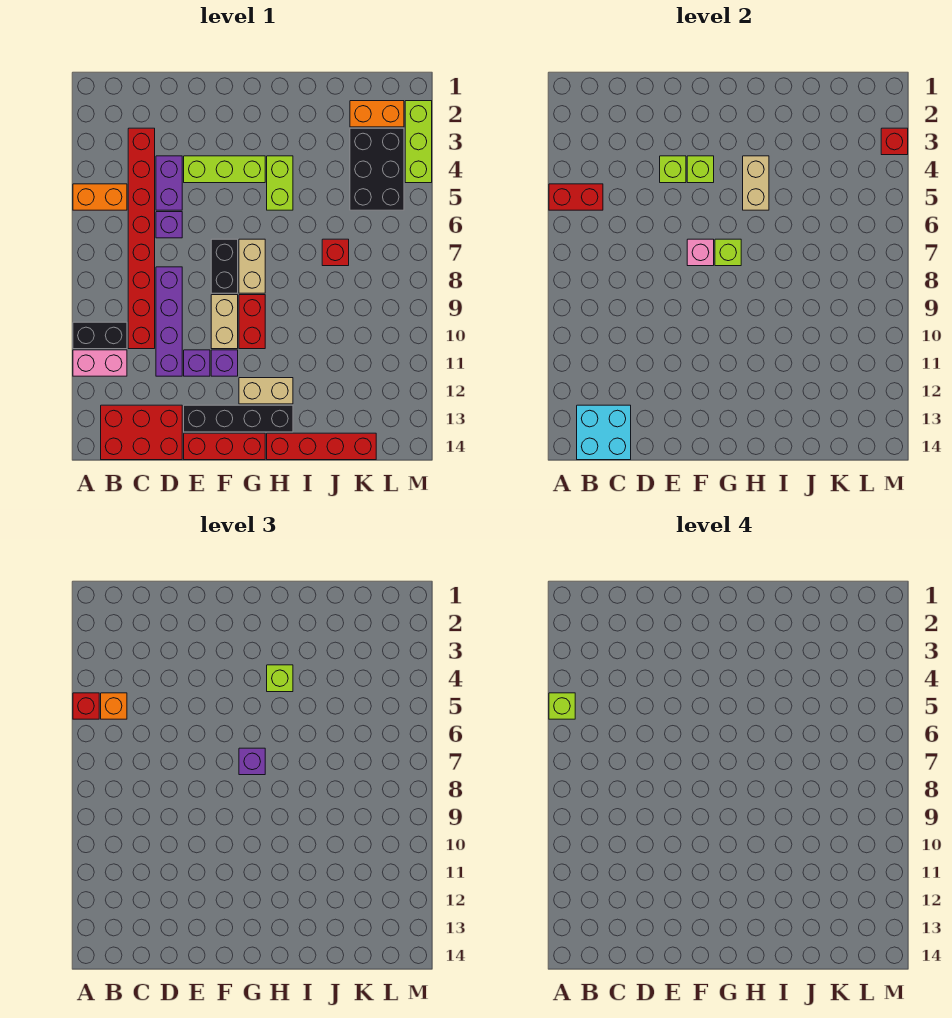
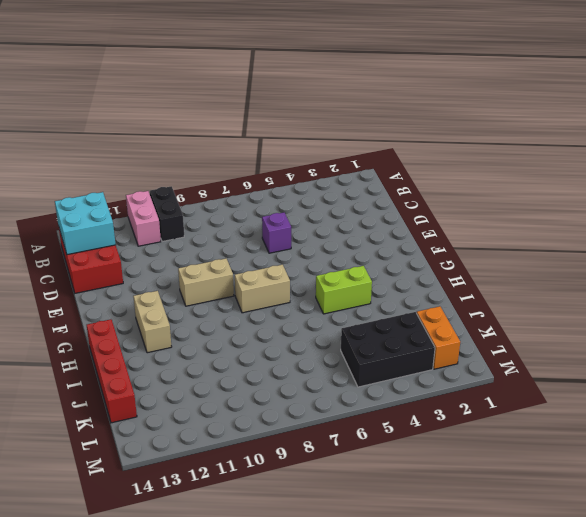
none -> orange brick A5:B5 level 1
none -> red brick C3:C10 level 1
none -> purple brick D4:D5 level 1
none -> purple brick D8:D11 level 1

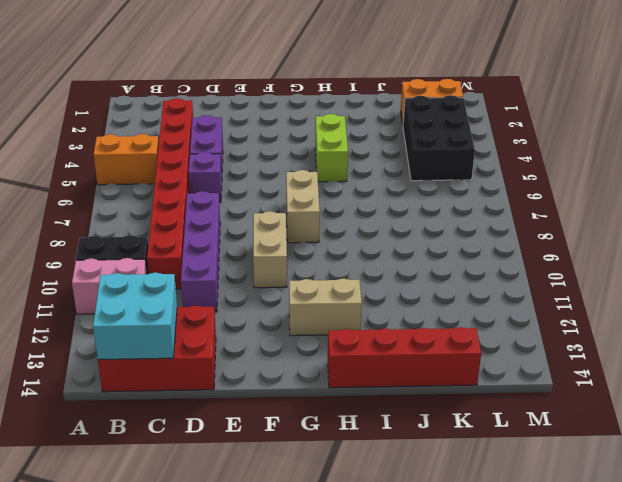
none -> lime brick E4:G4 level 1
none -> purple brick E11 level 1
none -> black brick E13:H13 level 1
none -> red brick E14:G14 level 1

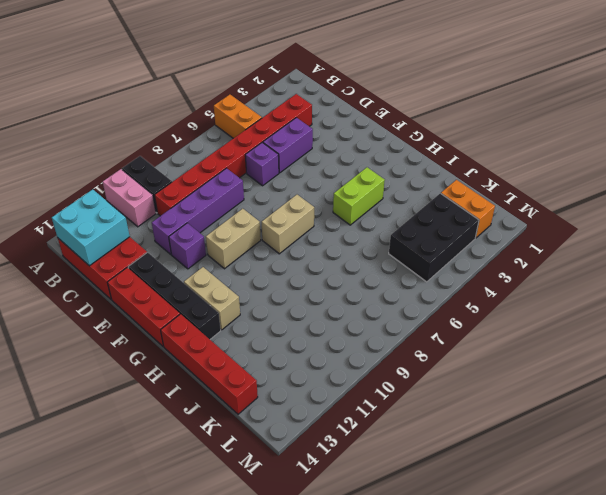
none -> lime brick E4:G4 level 1
none -> black brick F7:F8 level 1
none -> purple brick F11 level 1
none -> red brick G9:G10 level 1

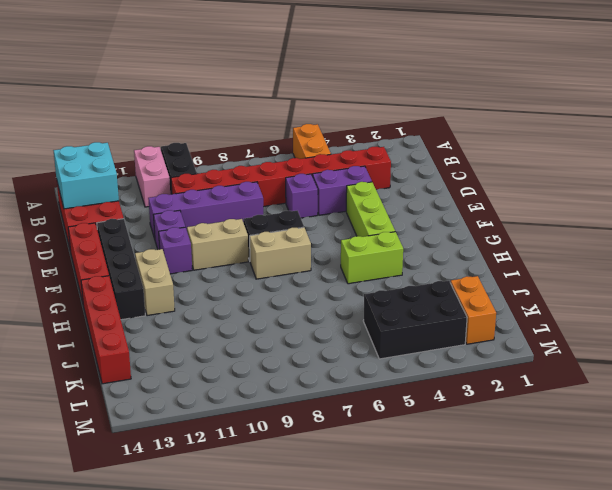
none -> red brick G9:G10 level 1
none -> red brick J7 level 1
none -> lime brick M2:M4 level 1
none -> red brick A5:B5 level 2

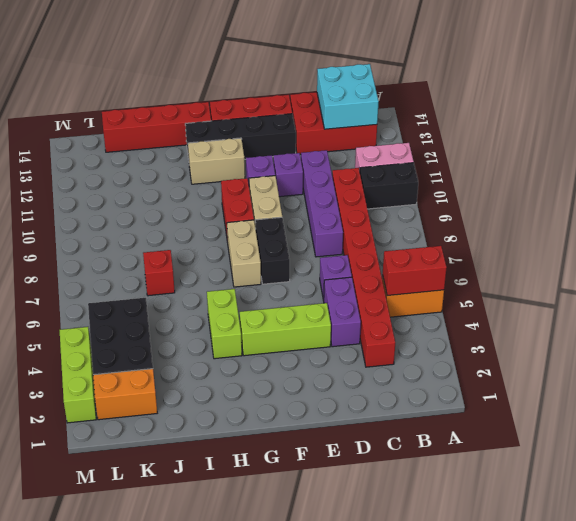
none -> lime brick E4 level 2
none -> lime brick F4 level 2
none -> pink brick F7 level 2
none -> lime brick G7 level 2

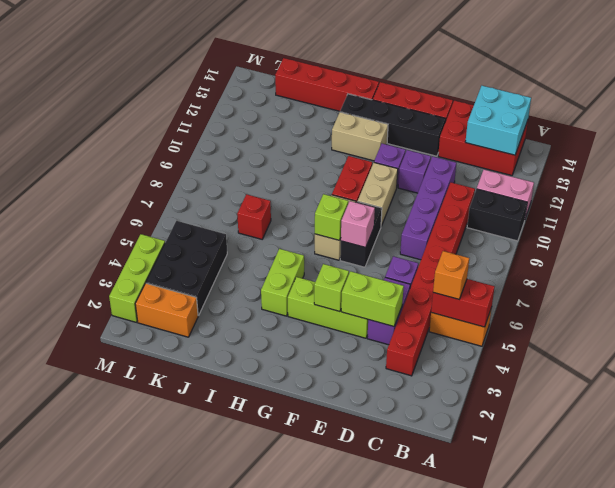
lime brick D4:E4 level 2 -> lime brick E4 level 2
none -> tan brick H4:H5 level 2
none -> red brick M3 level 2
none -> red brick A5 level 3
none -> purple brick G7 level 3

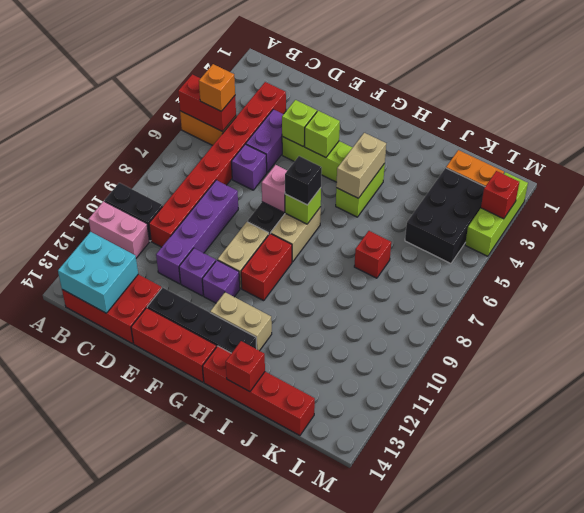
black brick G7 level 3 -> purple brick G7 level 3
red brick I14 level 2 -> red brick A5 level 3
none -> lime brick H4 level 3
none -> lime brick A5 level 4

